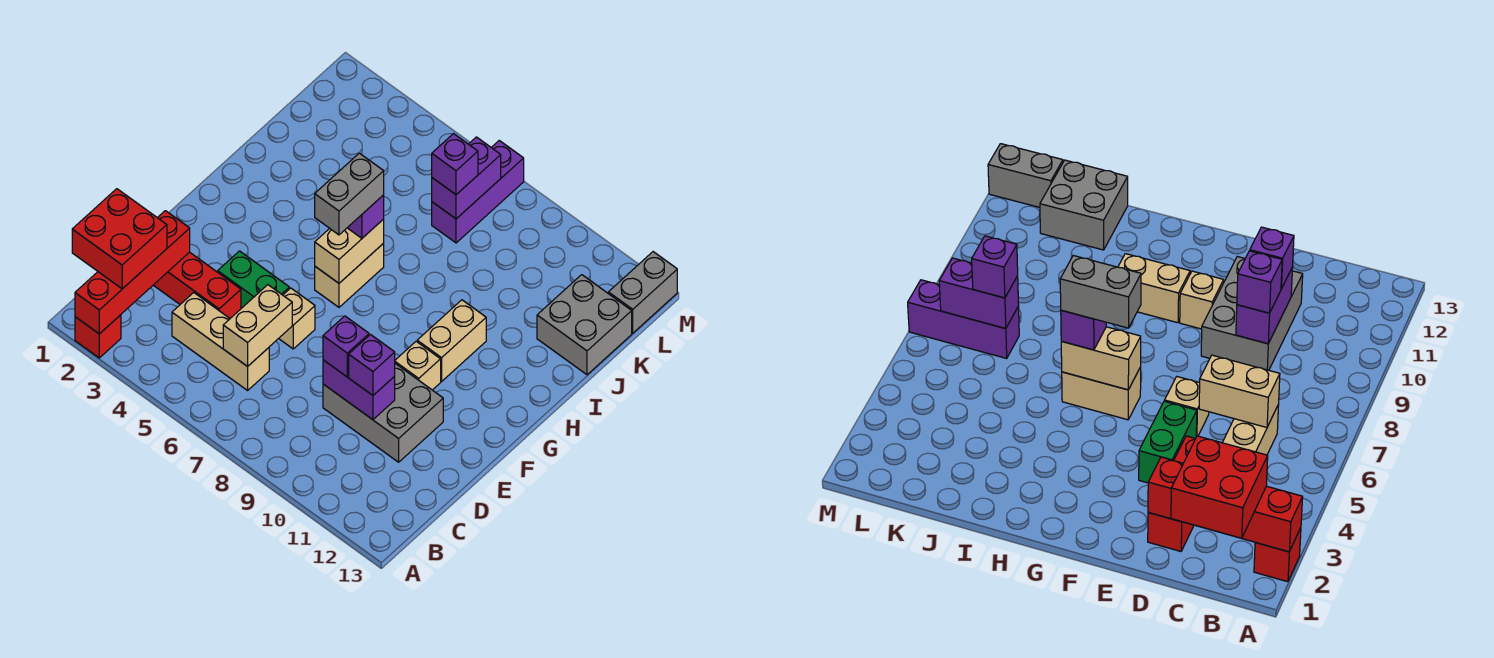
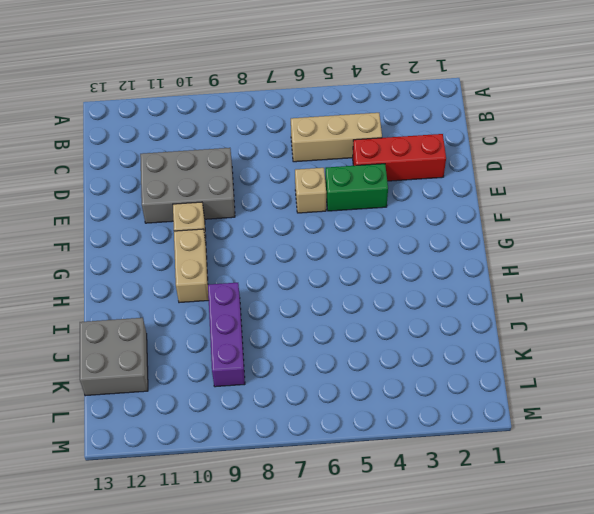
purple brick I9:K9 level 1 -> purple brick K7:M7 level 1
none -> red brick A2 level 1
none -> tan brick G6:H6 level 1
none -> grey brick L13:M13 level 1

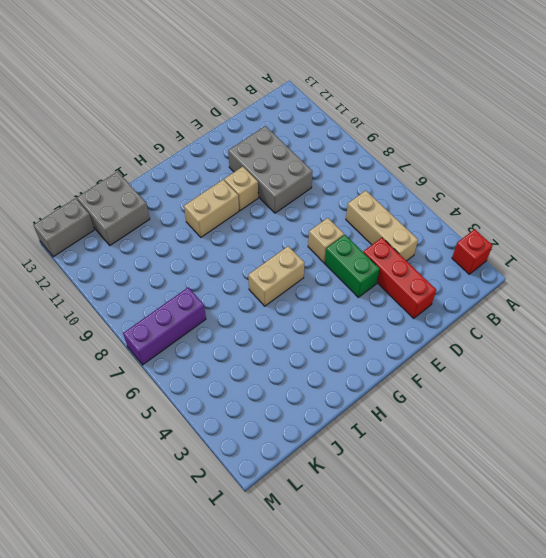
none -> red brick A2:D2 level 2
none -> tan brick C6:D6 level 2
none -> purple brick D9:D10 level 2

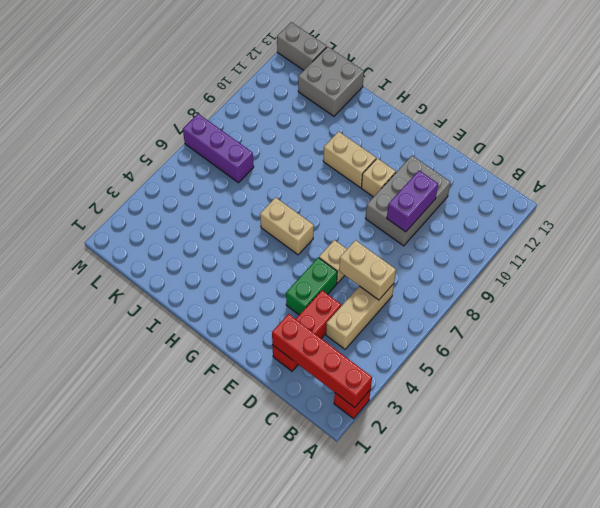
none -> tan brick G6:H6 level 2
none -> purple brick K7:L7 level 2
none -> red brick B1:C2 level 3

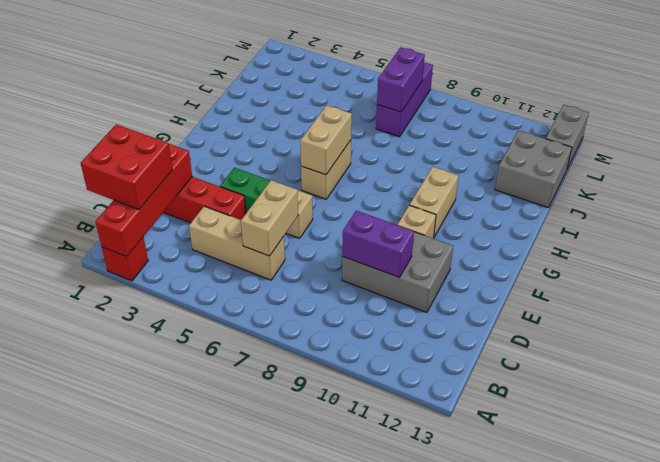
none -> purple brick D9 level 3
none -> purple brick D10 level 3
none -> purple brick H6 level 3

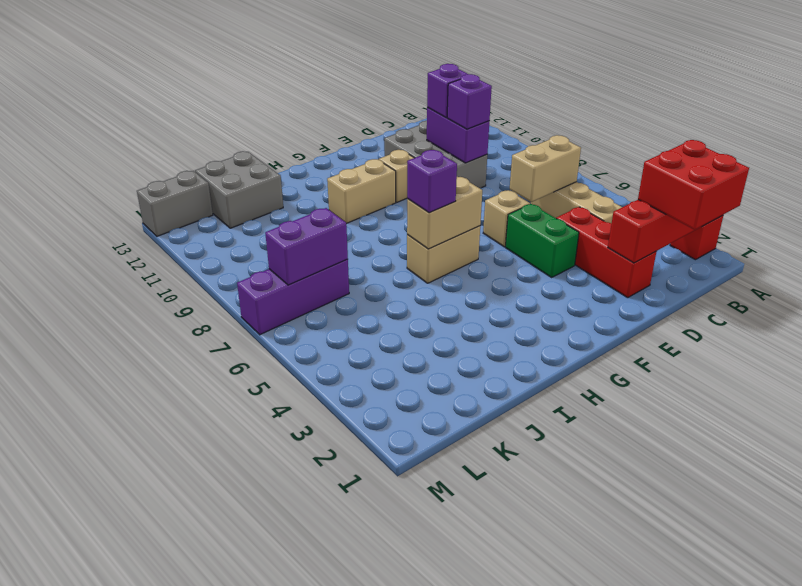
none -> purple brick K7 level 3
none -> grey brick G6:H6 level 4

